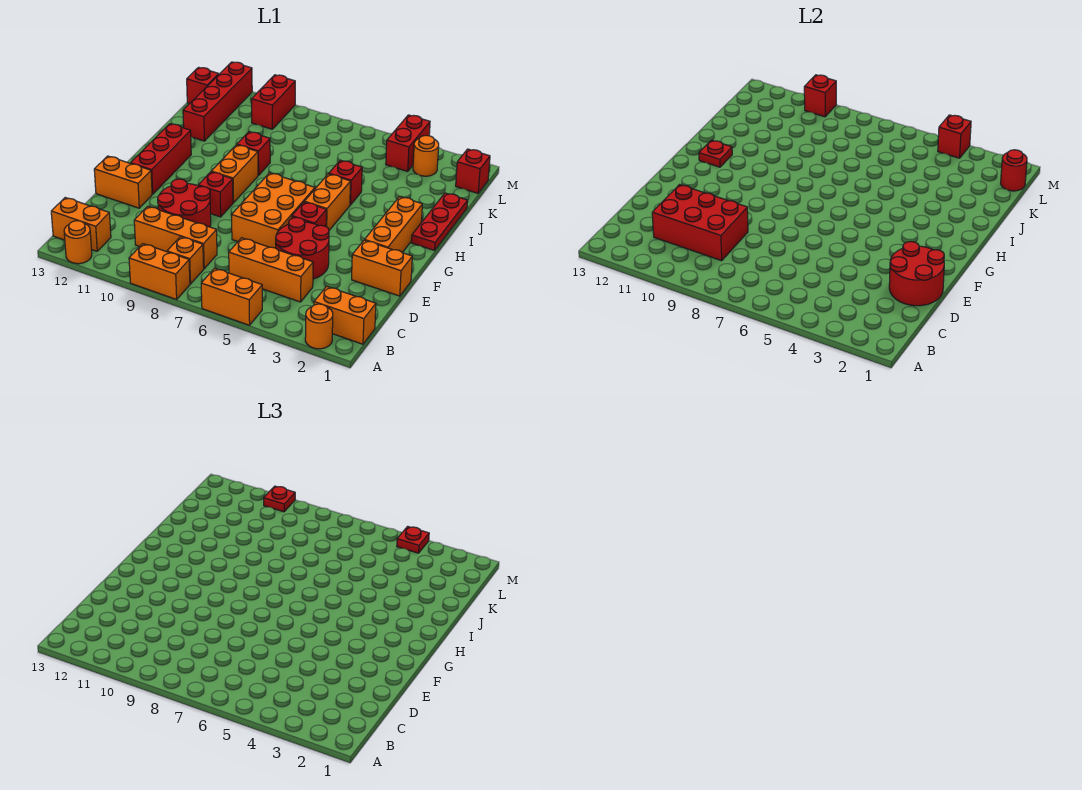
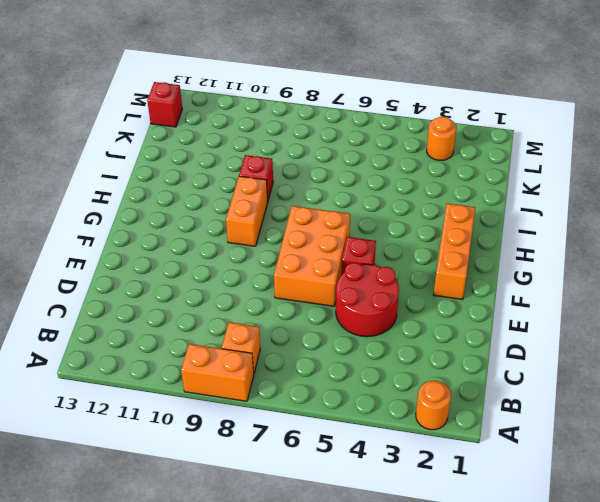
none -> orange brick A5:A6 level 1
none -> orange round brick A12 level 1
none -> orange brick B1:B2 level 1
none -> orange brick B12:B13 level 1

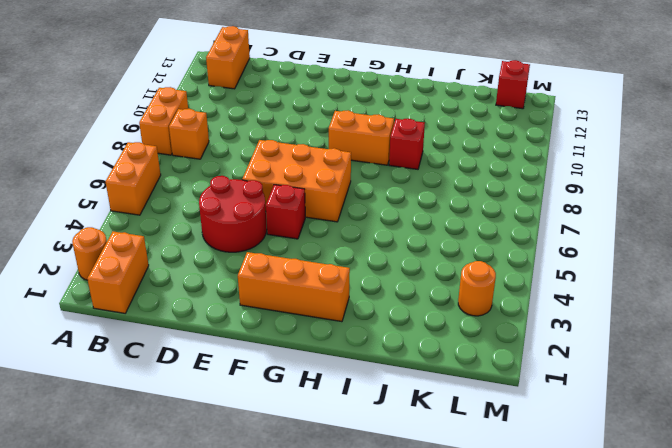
none -> orange round brick A12 level 1
none -> orange brick C4:C6 level 1
none -> orange brick C8:C10 level 1
none -> red round brick D9:E10 level 1

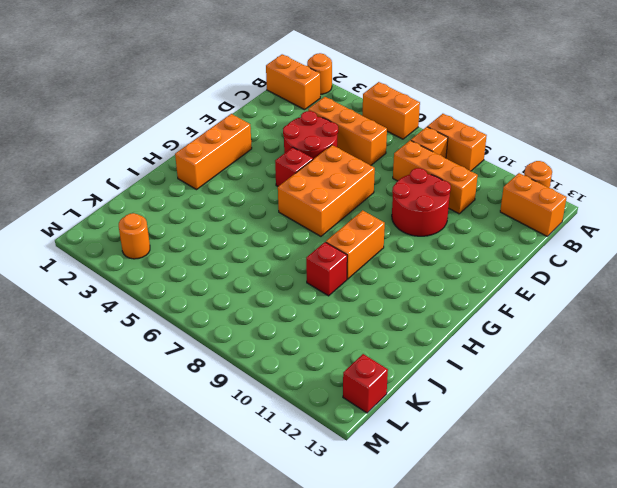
none -> orange brick E1:E2 level 1
none -> orange brick E12:E13 level 1
none -> red brick F9 level 1
none -> red brick F12:H12 level 1

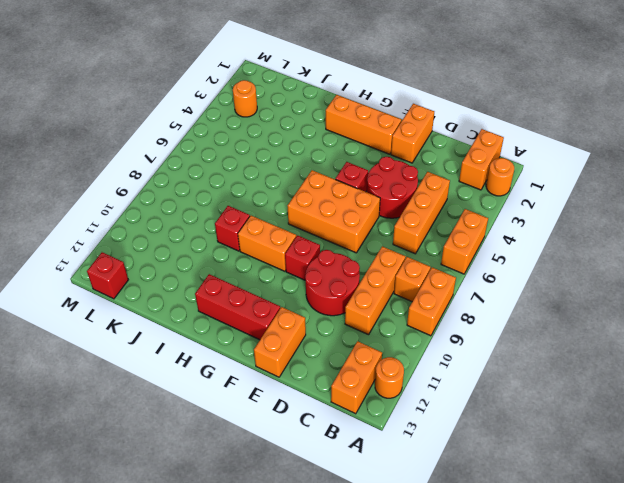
none -> orange brick G5:H5 level 1
none -> red plate H1:J1 level 1
none -> red brick I5 level 1
none -> red brick J12:M12 level 1

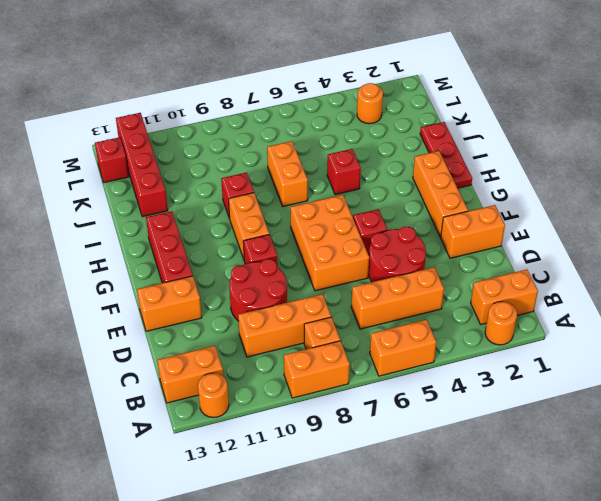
orange brick I7:J7 level 1 -> orange brick G5:H5 level 1
none -> red brick L1 level 1
none -> red brick L4:M4 level 1
none -> red brick L10:M10 level 1
none -> red brick C9:D11 level 2

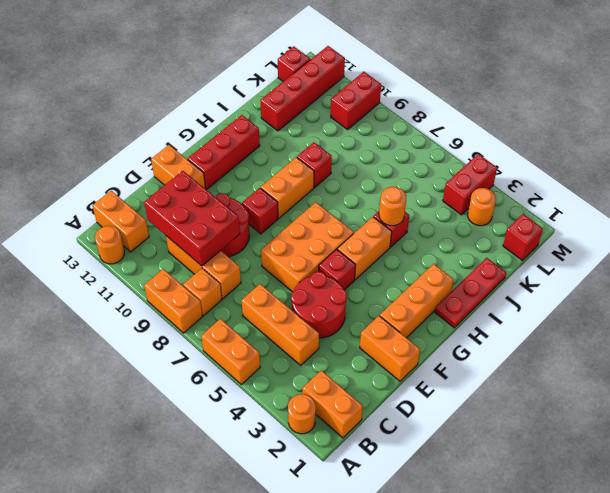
orange round brick I5 level 2 -> none
none -> red round brick D1:E2 level 2
none -> red plate H12 level 2
none -> red round brick L1 level 2
none -> red brick M4 level 2

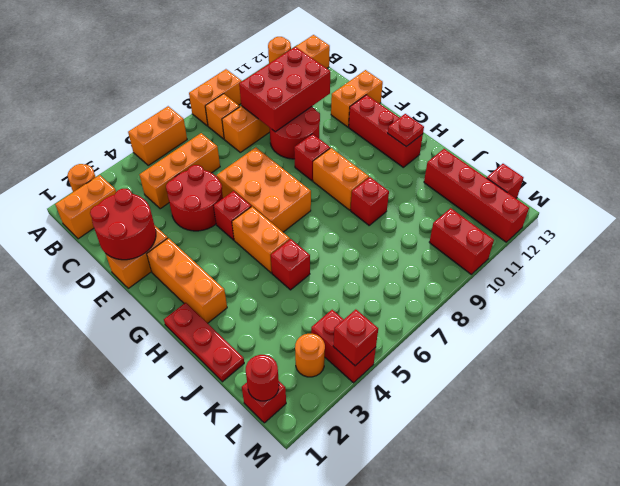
none -> red brick M10 level 2
none -> red plate M4 level 3
none -> red plate M10 level 3

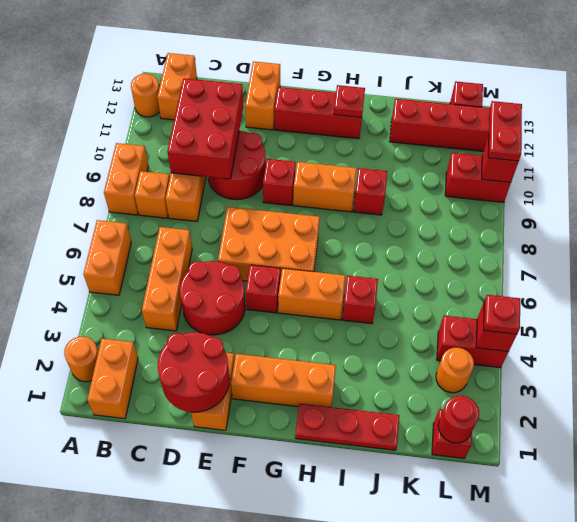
red plate M10:M11 level 3 -> red plate M10 level 3

